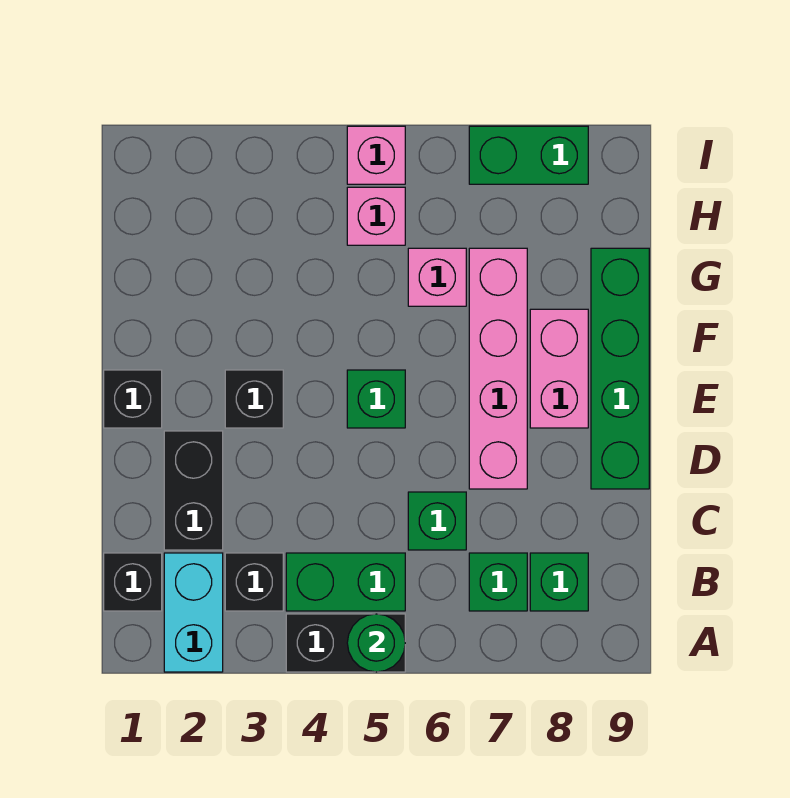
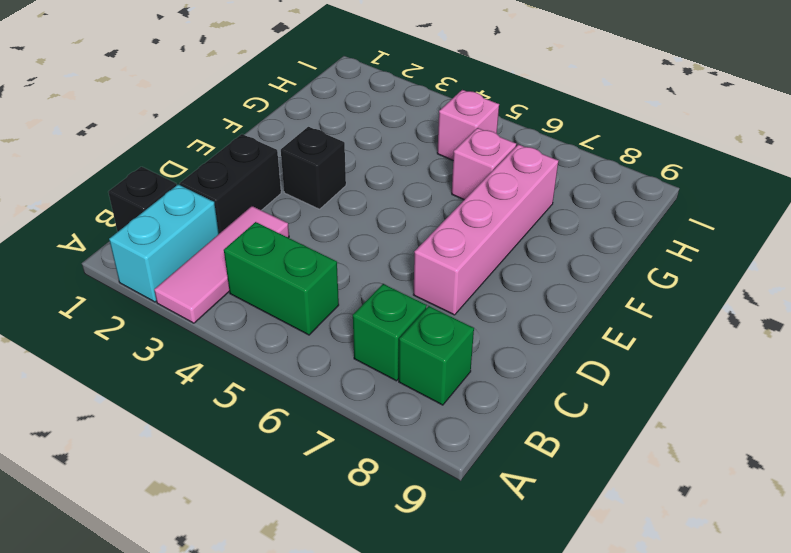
pink tile A3:C3 level 1 -> black brick B3 level 1
none -> black brick A4:A5 level 1
none -> green brick C6 level 1
none -> green brick D9:G9 level 1

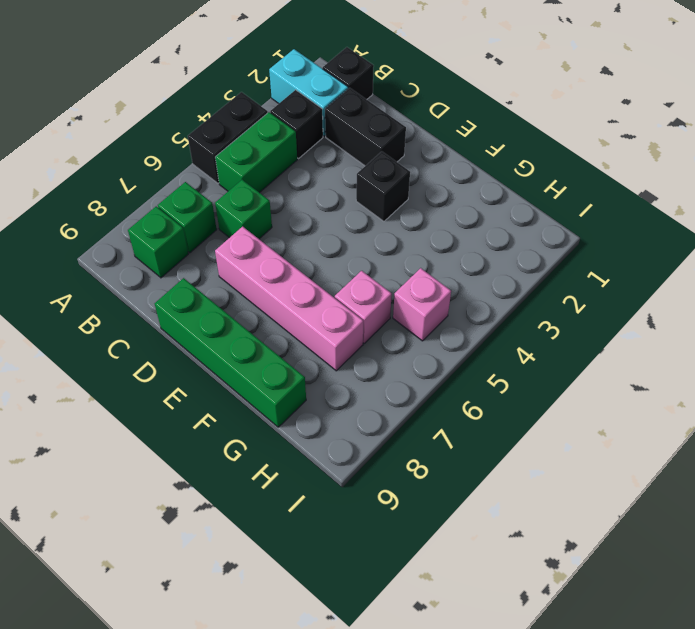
none -> black brick E1 level 1
none -> green brick E5 level 1
none -> pink brick E8:F8 level 1

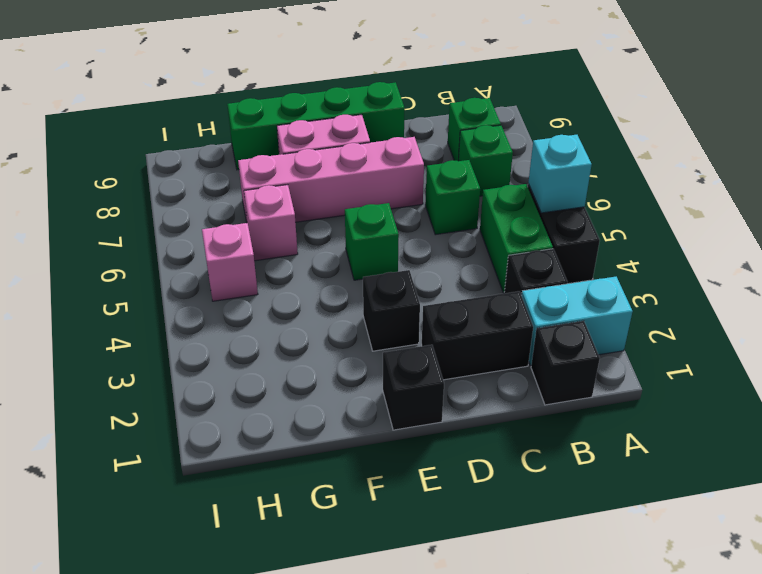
cyan brick A5 level 2 -> green round brick A5 level 2
none -> pink brick I5 level 1
none -> green brick I7:I8 level 1

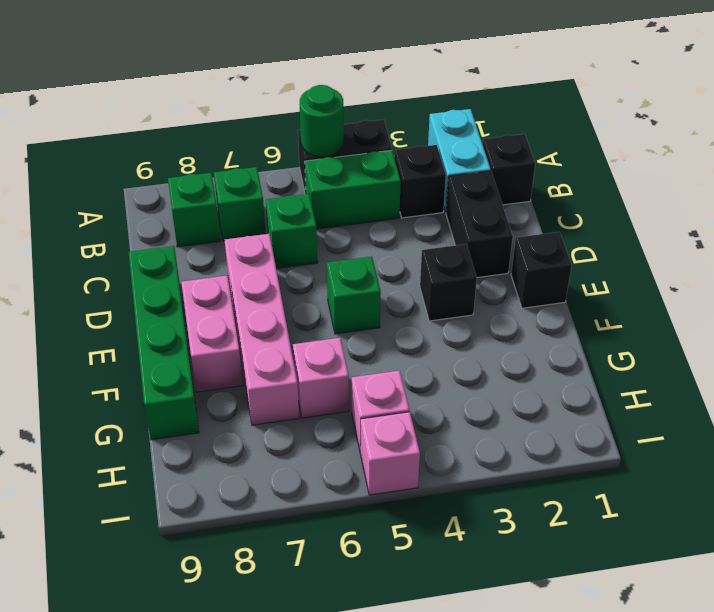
none -> green brick I7:I8 level 1

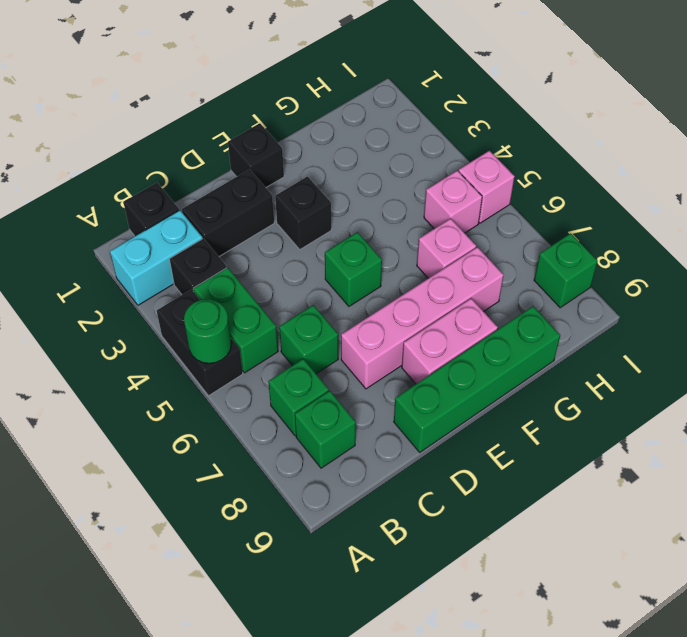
green brick I8 level 1 -> green brick I7:I8 level 1

